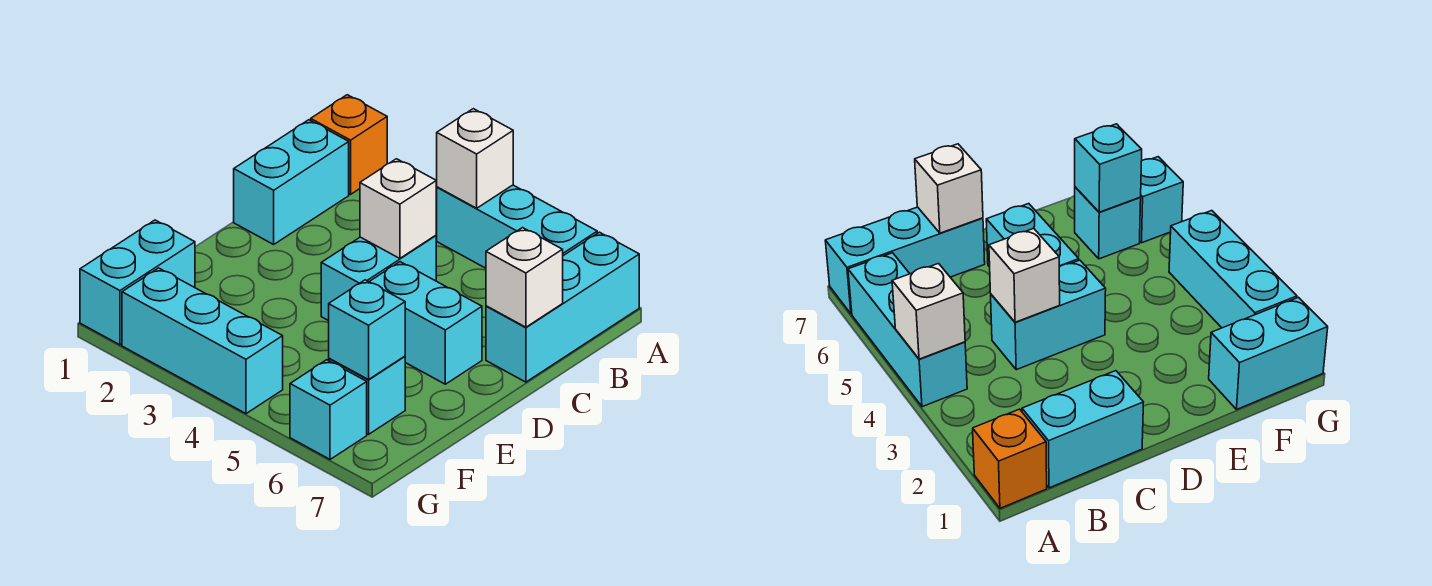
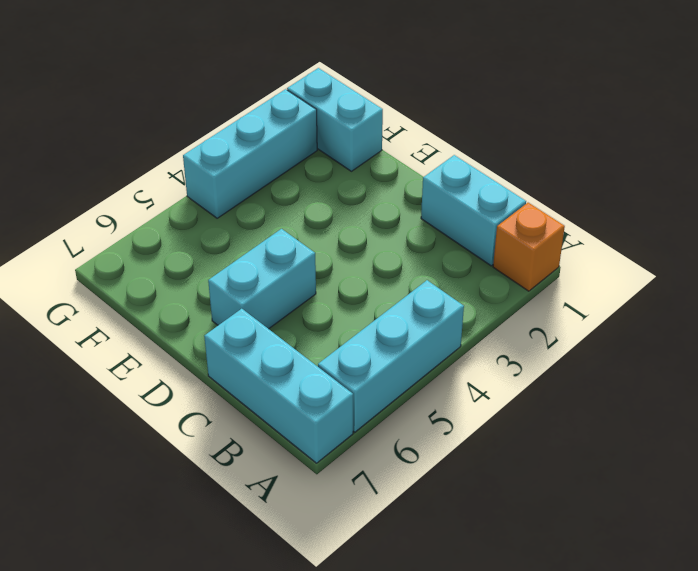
none -> cyan brick C4:D4 level 1
none -> cyan brick F6 level 1
none -> cyan brick G6 level 1

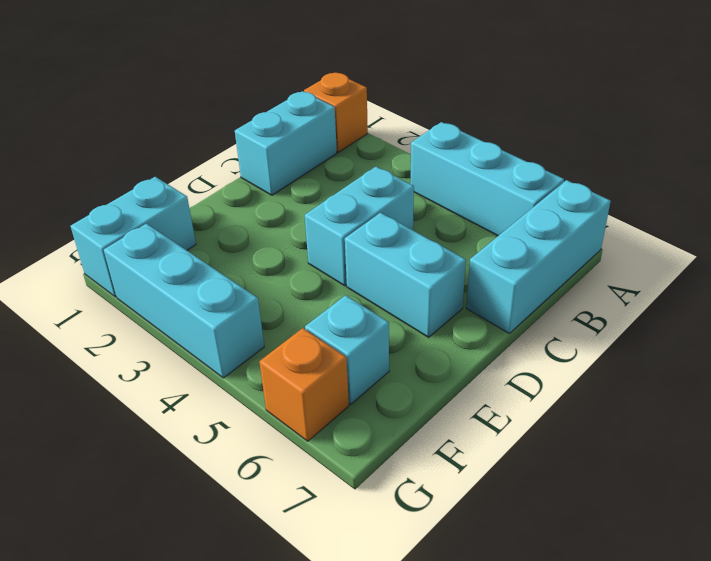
orange brick G6 level 1 -> cyan brick G6 level 1
none -> white brick A4 level 2
none -> white brick C4 level 2
none -> white brick C7 level 2

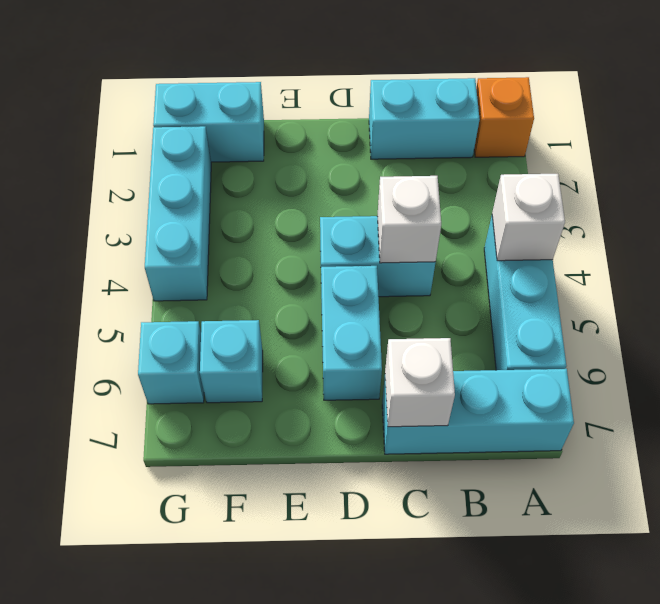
none -> cyan brick F6 level 2

